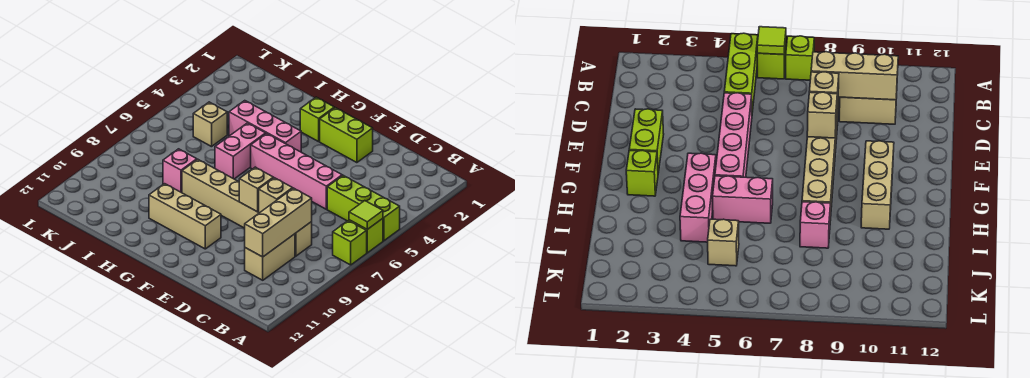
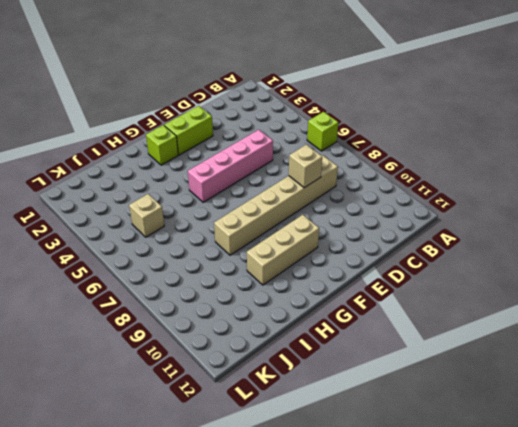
none -> lime brick A5:C5 level 1
none -> lime brick A7 level 1
none -> tan brick C9:C10 level 1

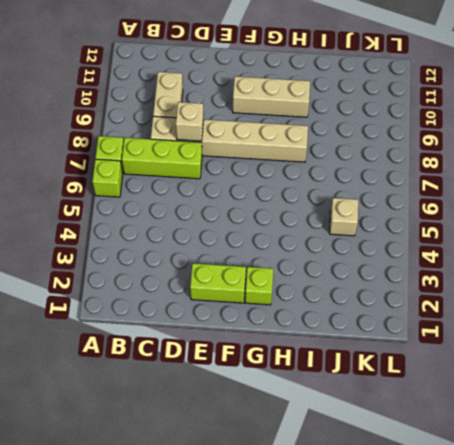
lime brick B7:D7 level 1 -> lime brick A5:C5 level 1
none -> pink brick D5:G5 level 1
none -> pink brick G4:I4 level 1
none -> pink brick H5:H6 level 1

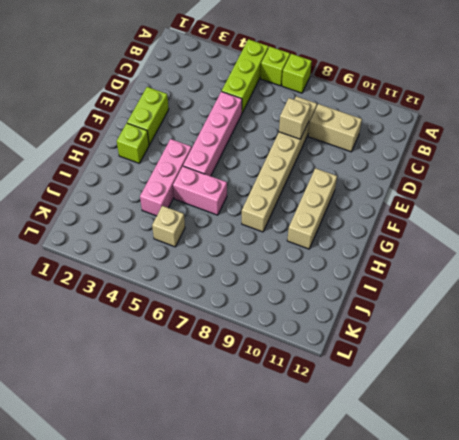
none -> pink brick I8 level 1
none -> lime tile A6 level 2
none -> tan brick C8:C10 level 2

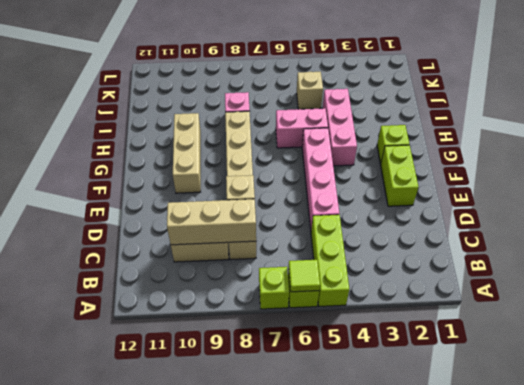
none -> tan brick E8 level 2

